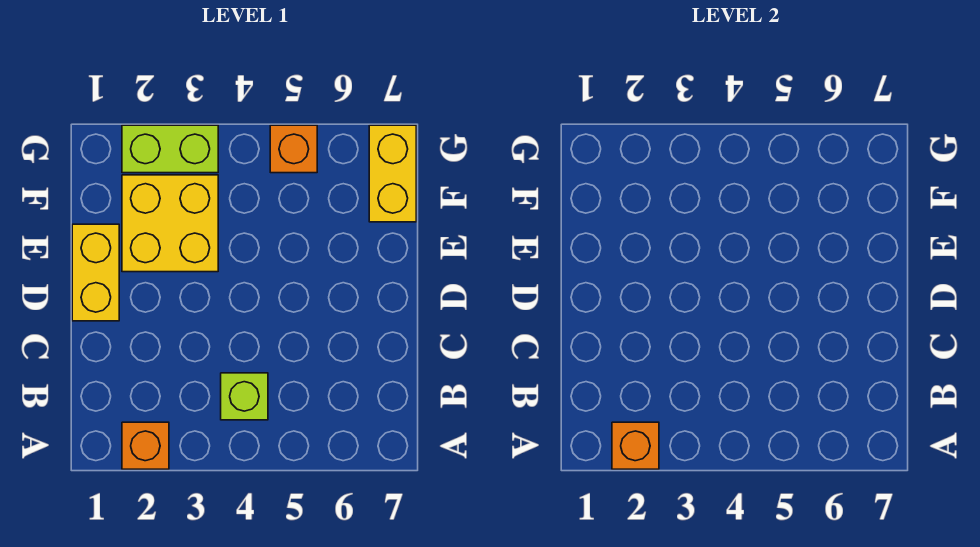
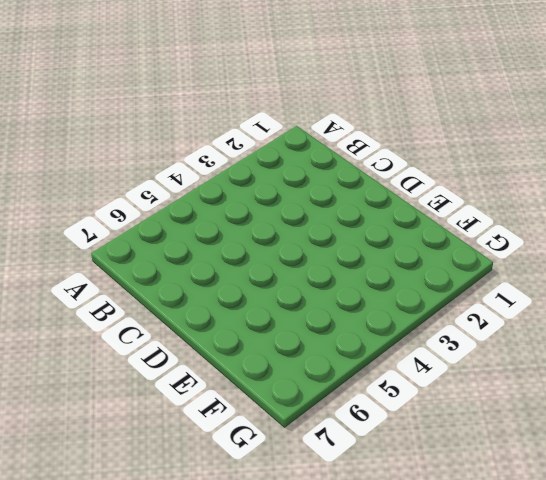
none -> orange brick A2 level 1
none -> lime brick B4 level 1

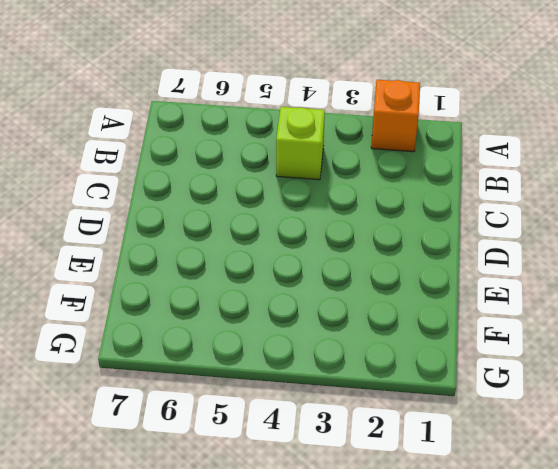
none -> yellow brick D1:E1 level 1
none -> yellow brick E2:F3 level 1

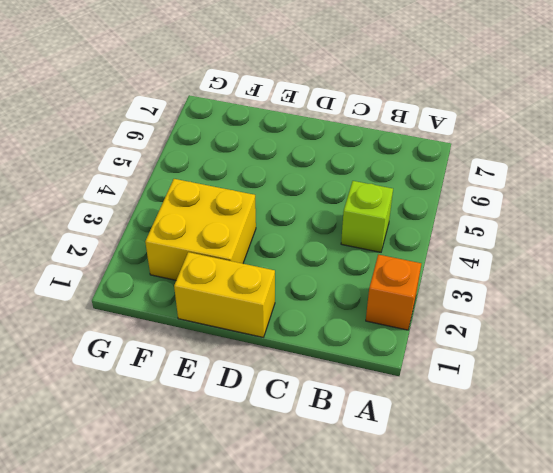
none -> yellow brick F7:G7 level 1
none -> lime brick G2:G3 level 1

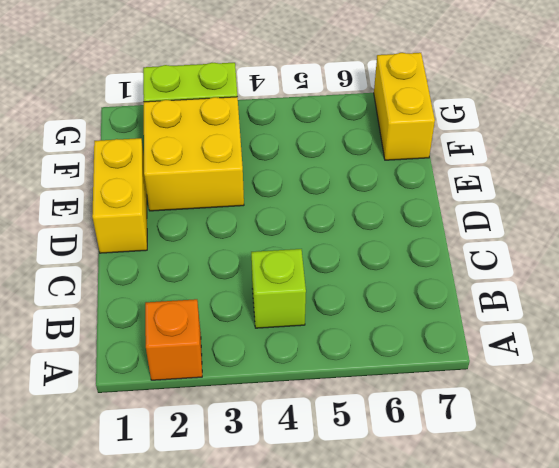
none -> orange brick G5 level 1
none -> orange brick A2 level 2

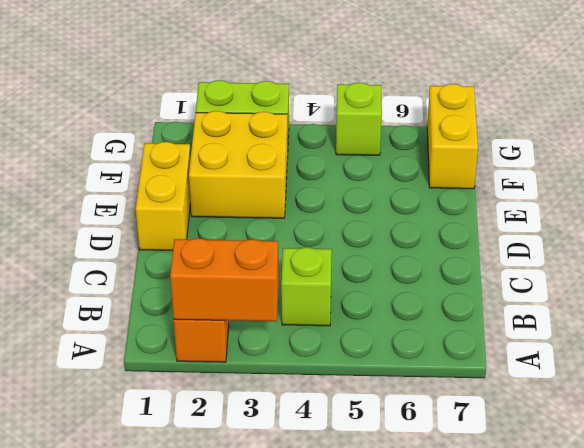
orange brick A2:A3 level 2 -> orange brick A2 level 2
lime brick G5 level 1 -> orange brick G5 level 1

